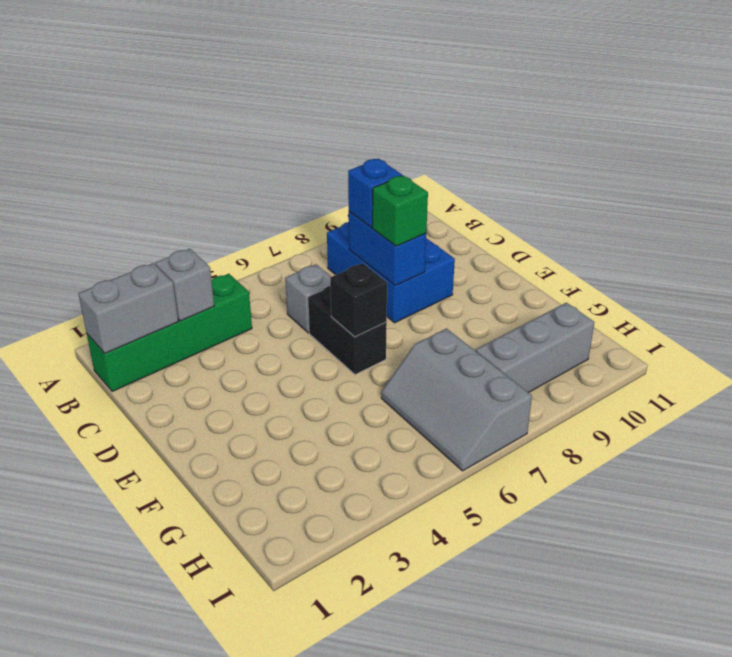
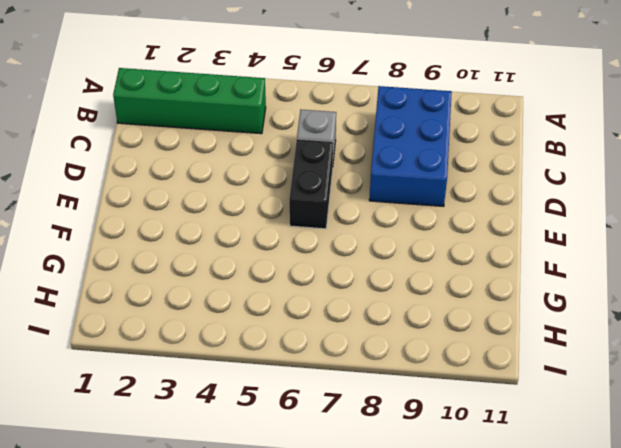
none -> grey slope G6:I7 level 1 top 7
none -> grey brick H8:H10 level 1
none -> grey brick B1:B2 level 2

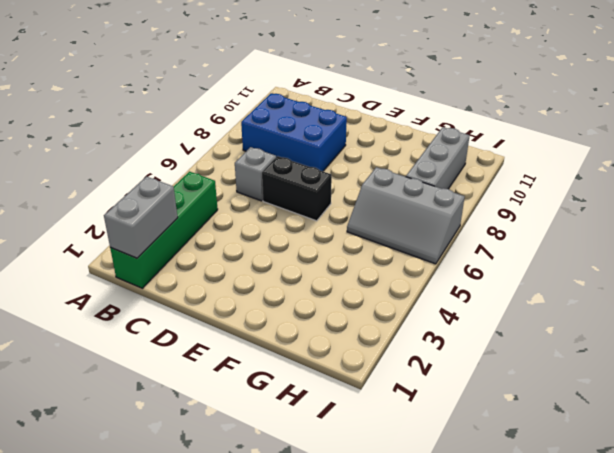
none -> grey brick B3 level 2
none -> blue brick C8:D8 level 2
none -> black brick E6 level 2

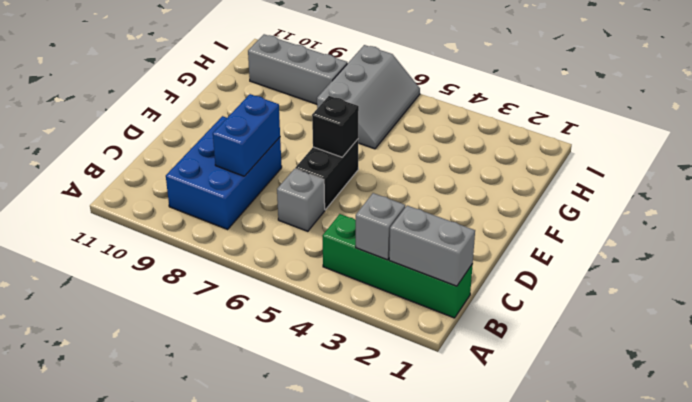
none -> blue brick C8 level 3
none -> green brick D8 level 3

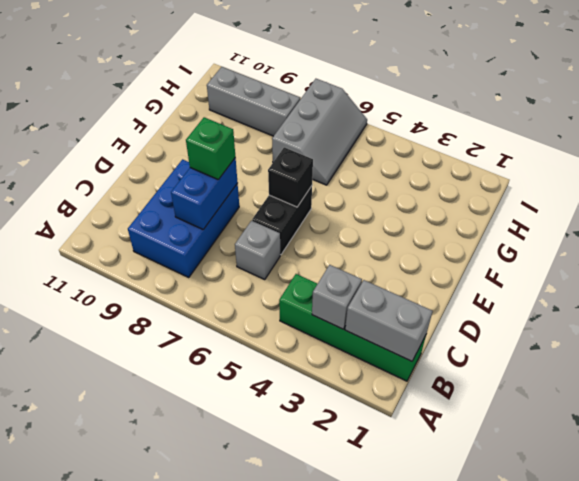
none -> blue brick C8 level 3

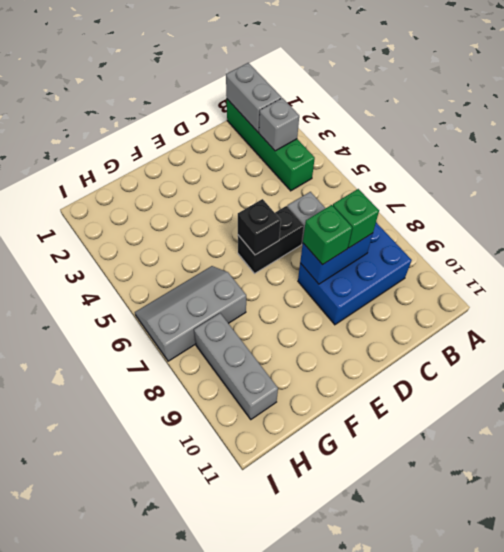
green brick C8 level 3 -> blue brick C8 level 3

